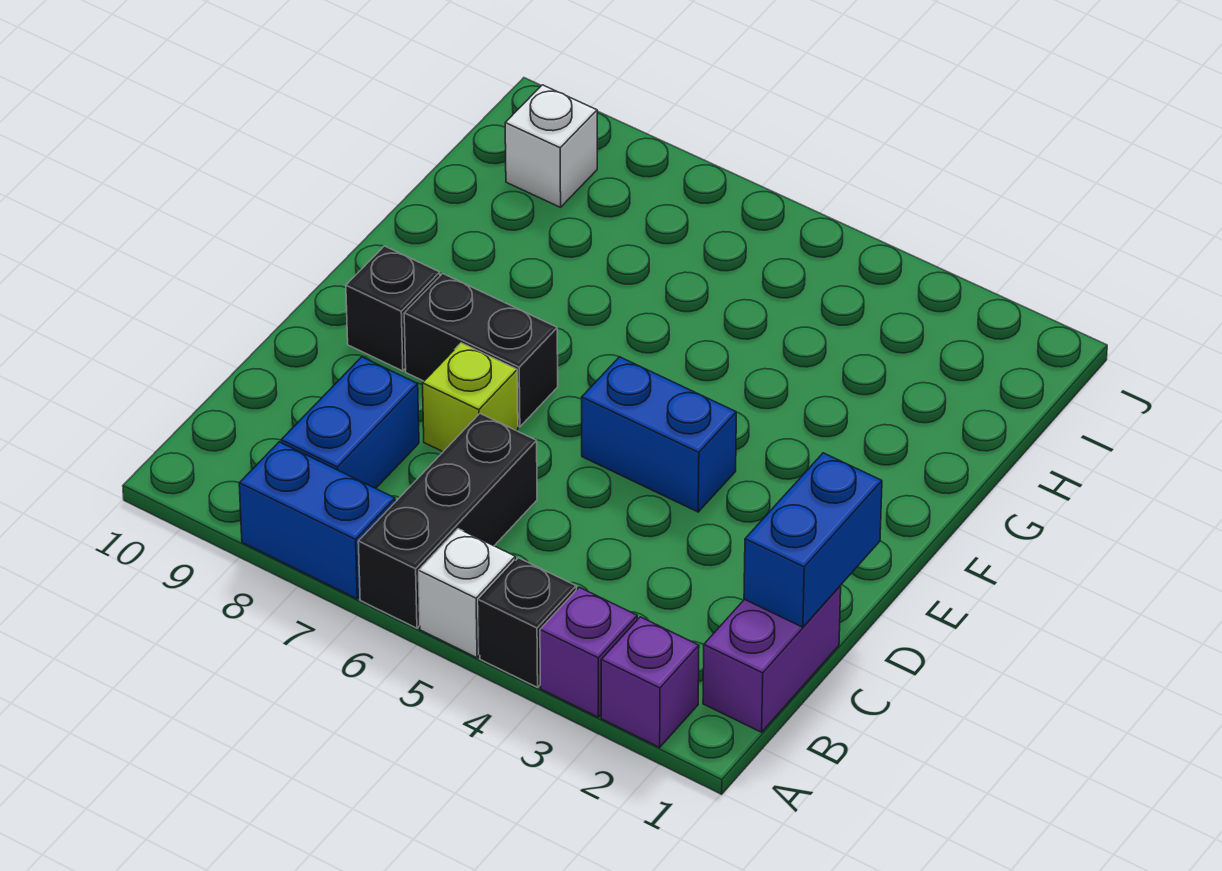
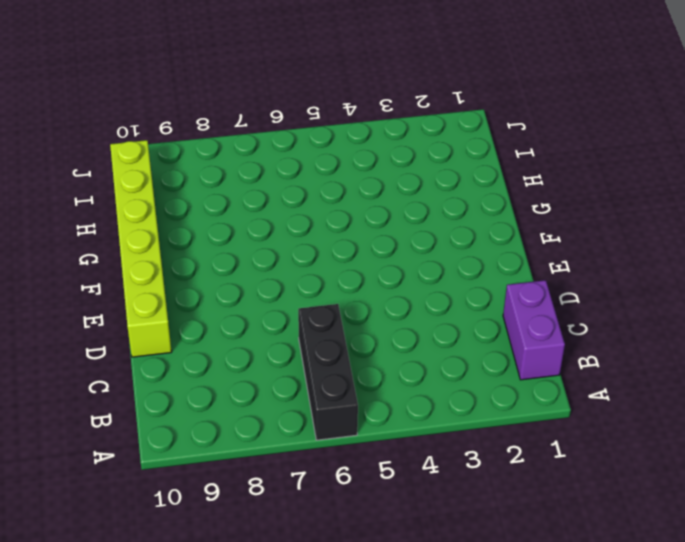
lime brick D10:I10 level 1 -> none
none -> purple brick A2 level 1
none -> purple brick A3 level 1
none -> black brick A4 level 1

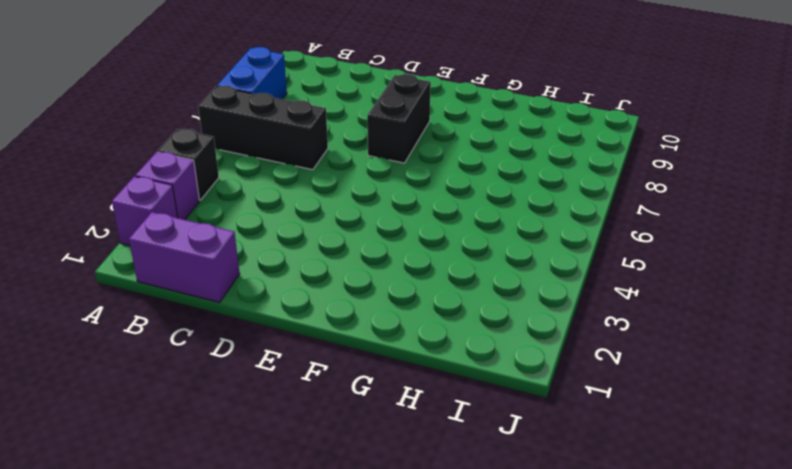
none -> white brick A5 level 1
none -> blue brick B8:C8 level 1
none -> lime brick D7 level 1

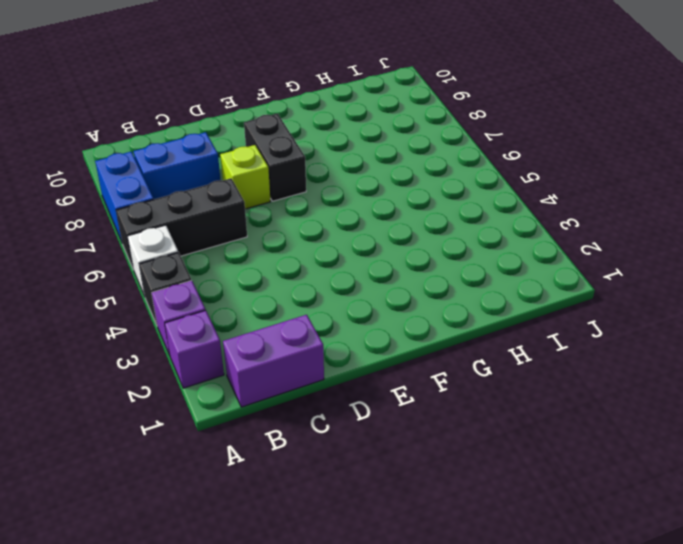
none -> blue brick E4:E5 level 1
none -> black brick E9 level 1
none -> white brick I9 level 1

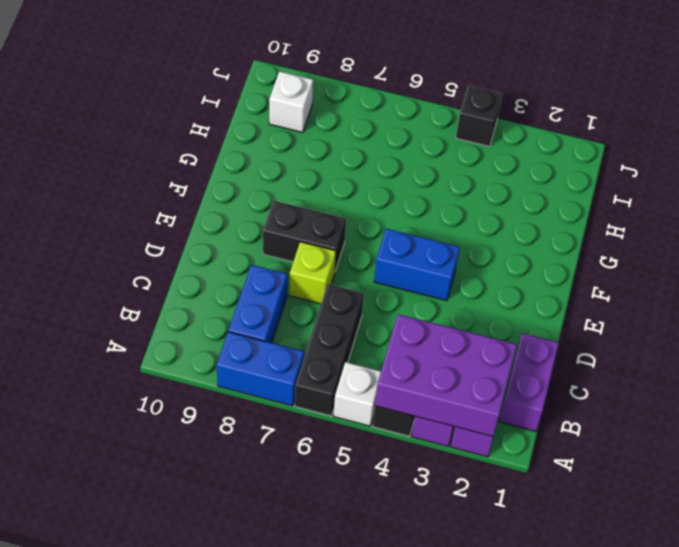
purple brick A2:B4 level 2 -> none
black brick J4 level 1 -> black brick E9 level 1
none -> blue brick C1:D1 level 2

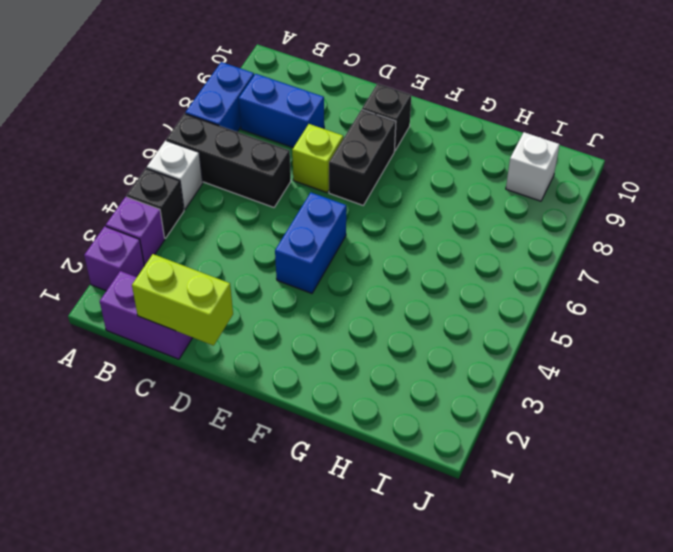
lime brick C1:D1 level 2 -> blue brick C1:D1 level 2

